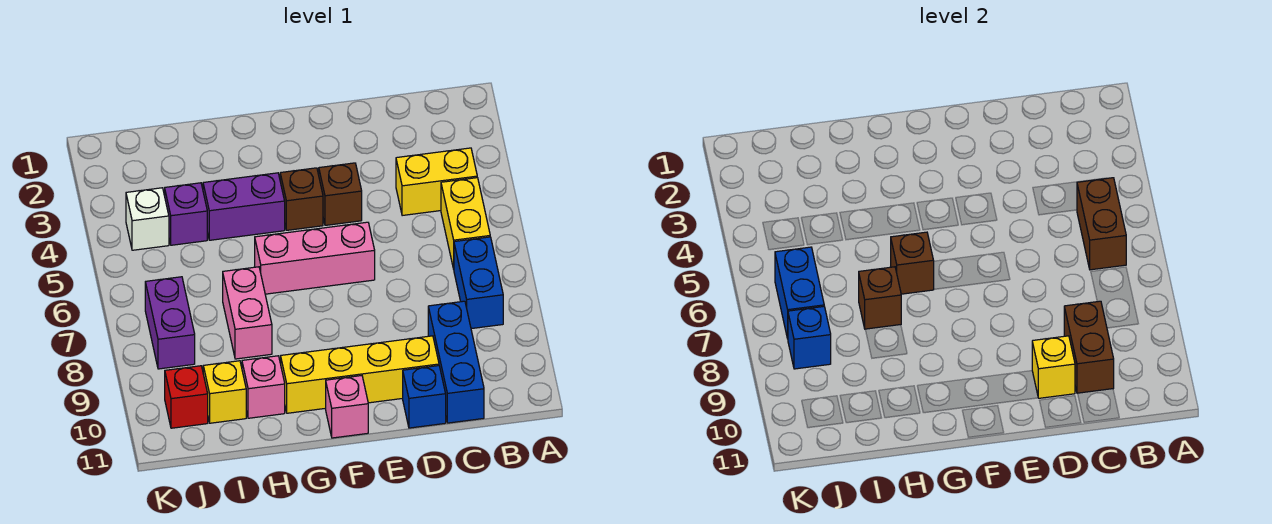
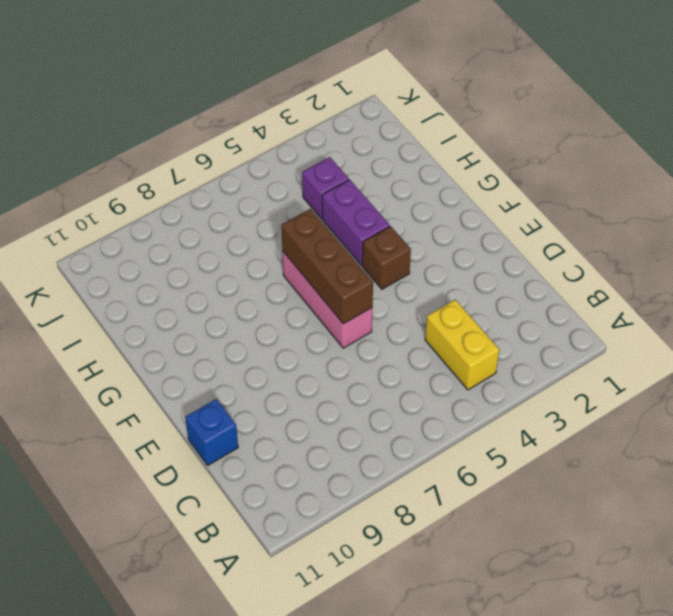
brown brick E6:G6 level 2 -> brown brick G6 level 2
none -> yellow brick B5:B6 level 1
none -> blue brick B7:B8 level 1
none -> blue brick C9:C11 level 1

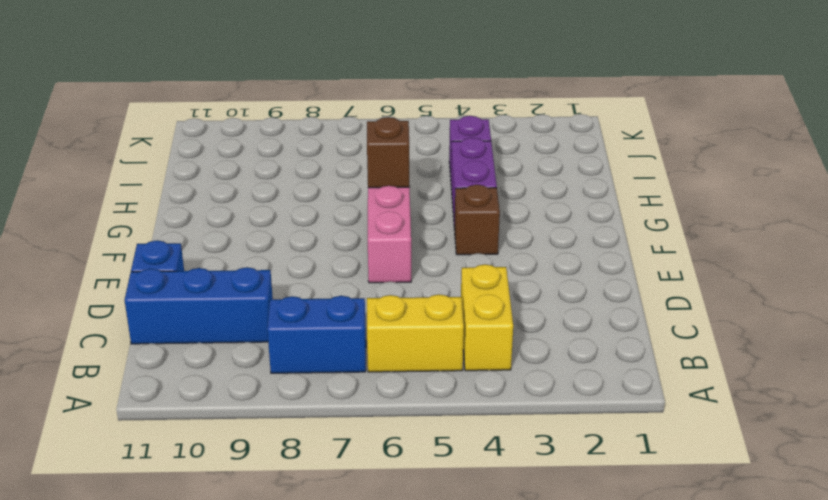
none -> yellow brick D10:G10 level 1
none -> brown brick E4 level 1
none -> pink brick F11 level 1

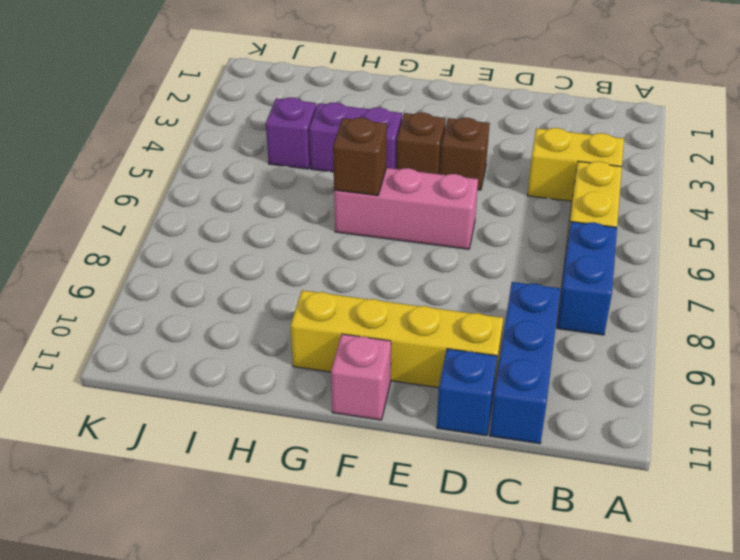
none -> pink brick H7:H8 level 1
none -> pink brick H10 level 1
none -> yellow brick I10 level 1

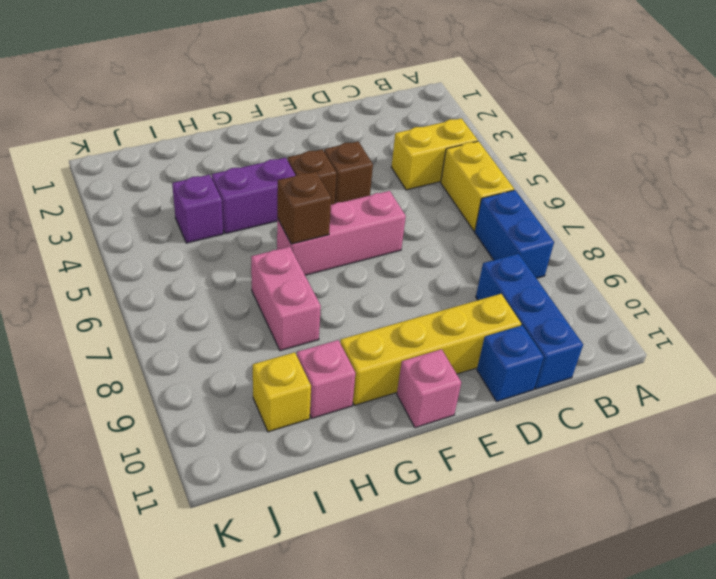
none -> white brick J4 level 1
none -> purple brick J7:J8 level 1
none -> red brick J10 level 1

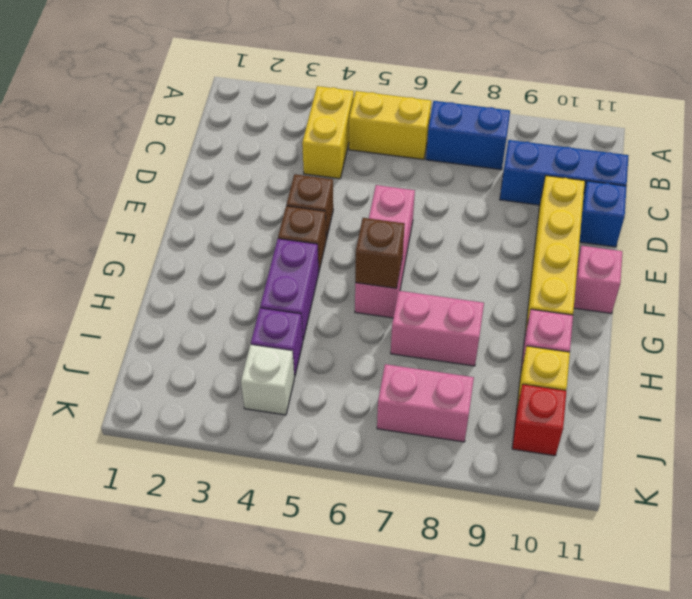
pink brick J7:J8 level 1 -> purple brick J7:J8 level 1
none -> brown brick B5:B6 level 2
none -> brown brick C9:C10 level 2
none -> yellow brick D10 level 2

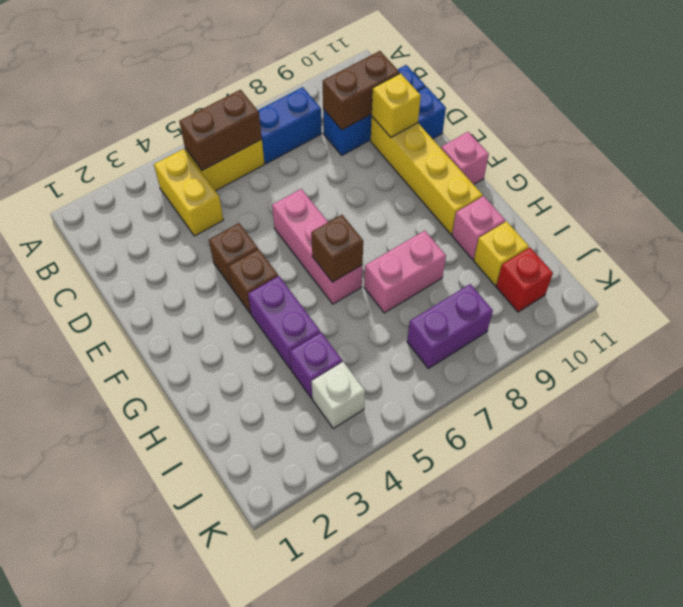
none -> brown brick H7 level 2
none -> blue brick J6:J7 level 2
none -> blue brick J8 level 2

